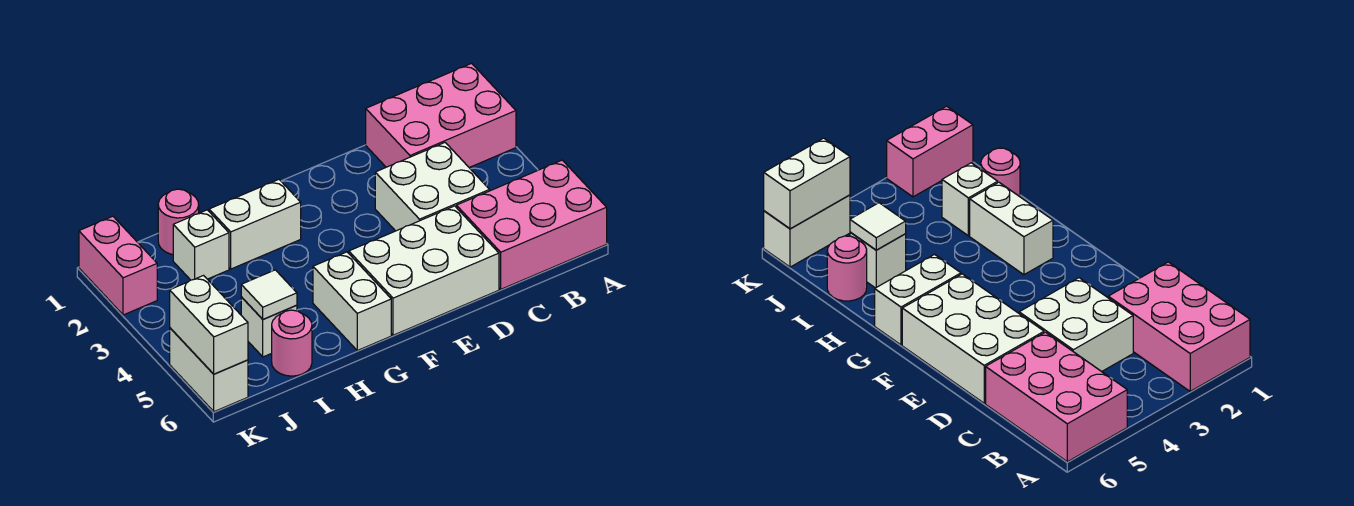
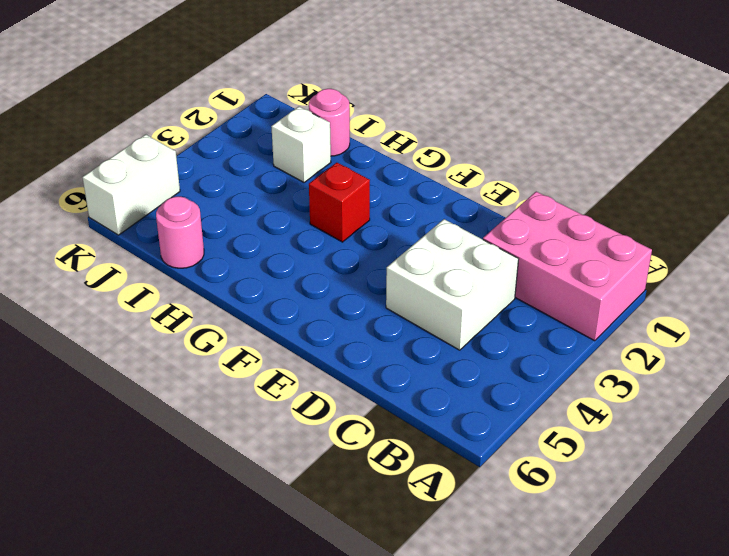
red brick G3 level 1 -> none
none -> pink brick A5:C6 level 1
none -> white brick D5:F6 level 1
none -> white brick G2:H2 level 1

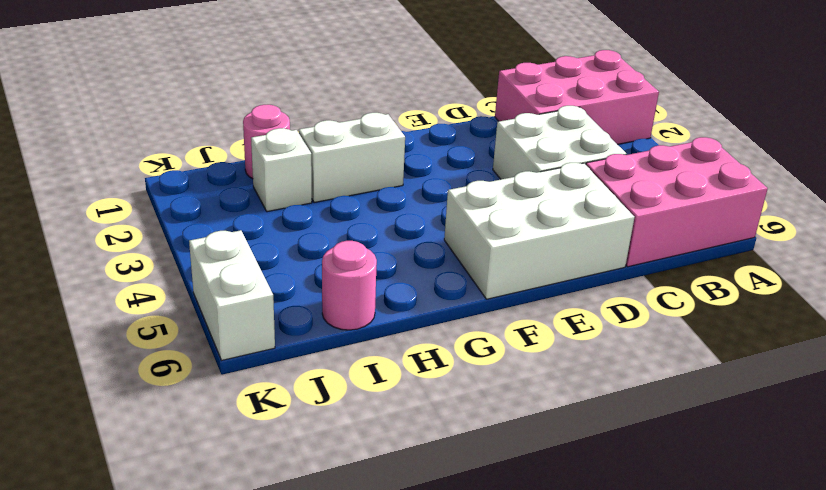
none -> white brick G5:G6 level 1
none -> white brick I5 level 1
none -> pink brick K1:K2 level 1

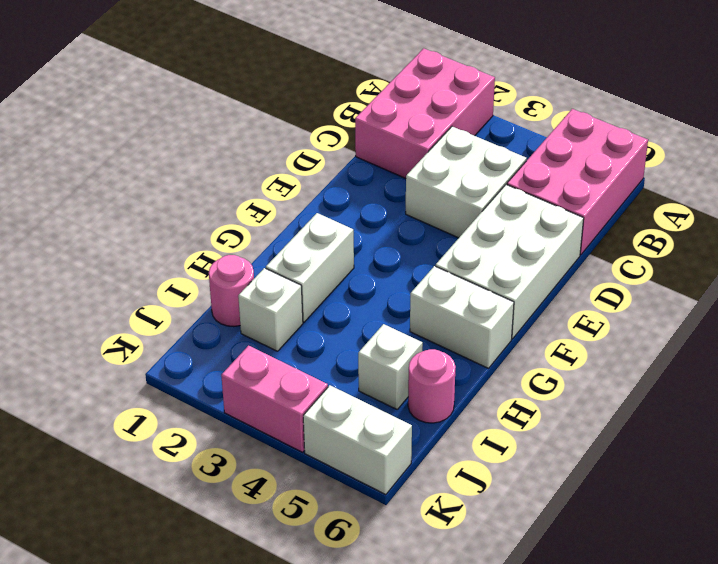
pink brick K3:K4 level 1 -> pink brick K1:K2 level 1
none -> white tile I5 level 2
none -> white brick K5:K6 level 2

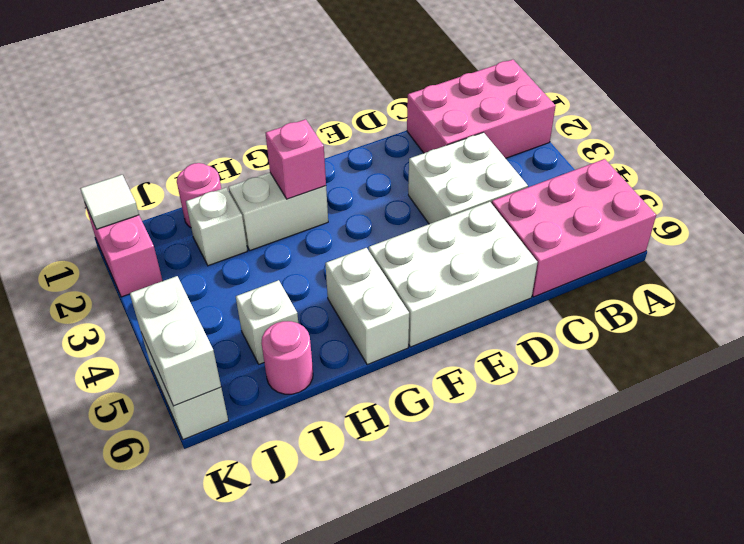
pink brick G2 level 2 -> none
white tile K1 level 2 -> white tile I5 level 2

